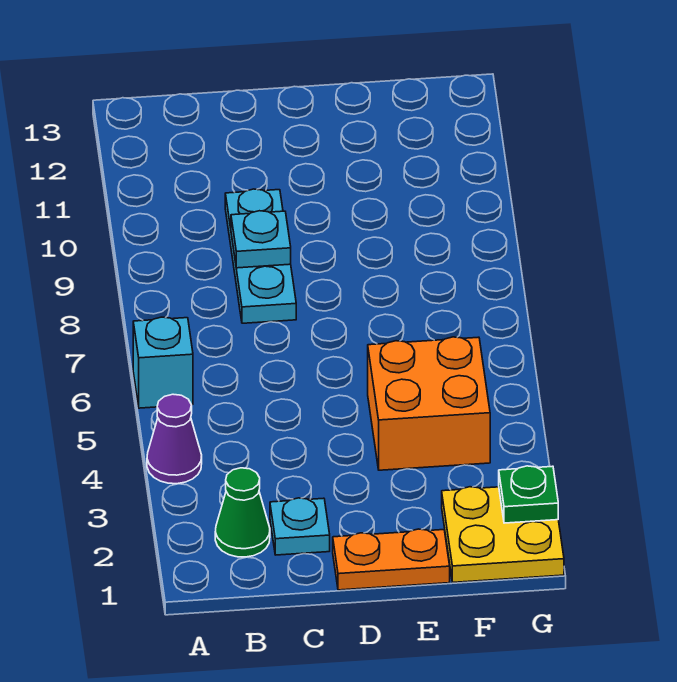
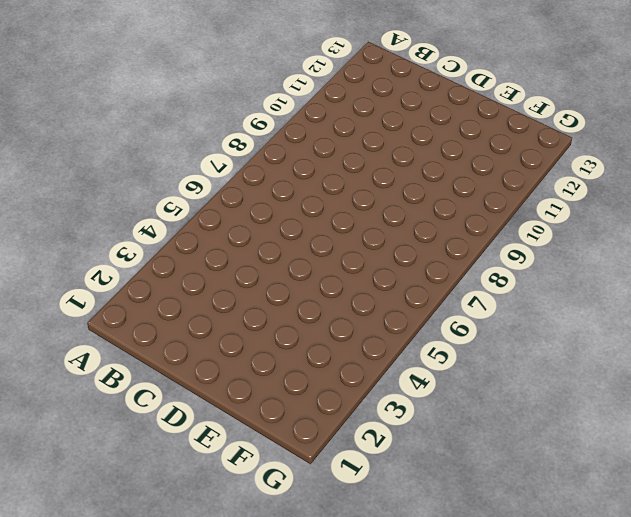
none -> purple cone A4 level 1
none -> cyan brick A6 level 1

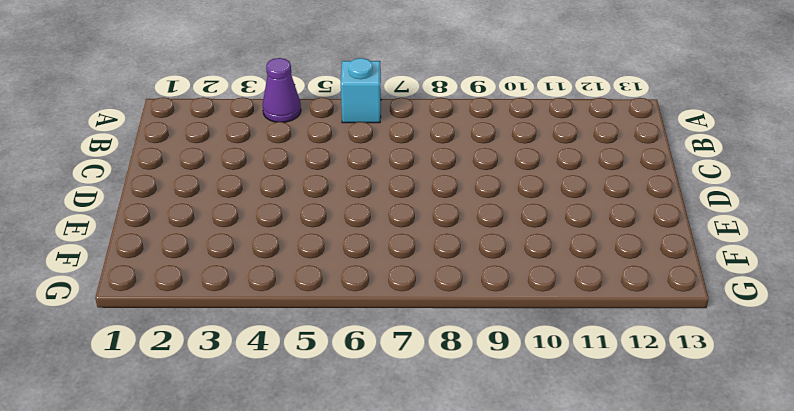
none -> green cone B2 level 1
none -> cyan plate C2 level 1

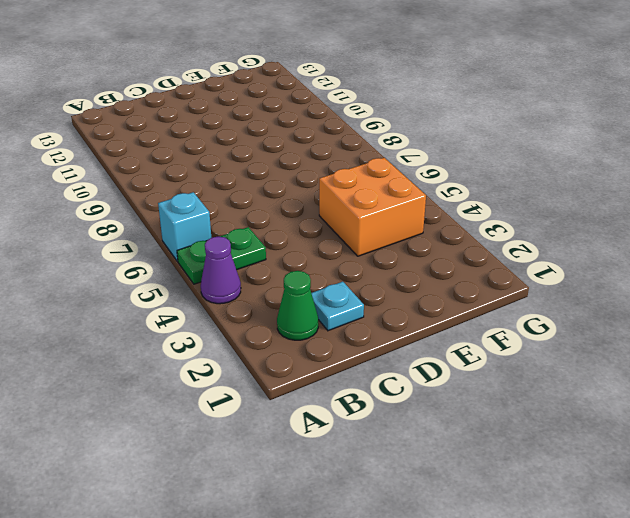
green plate A5:B5 level 1 -> none
none -> cyan plate C8:C10 level 1
none -> orange plate D1:E1 level 1

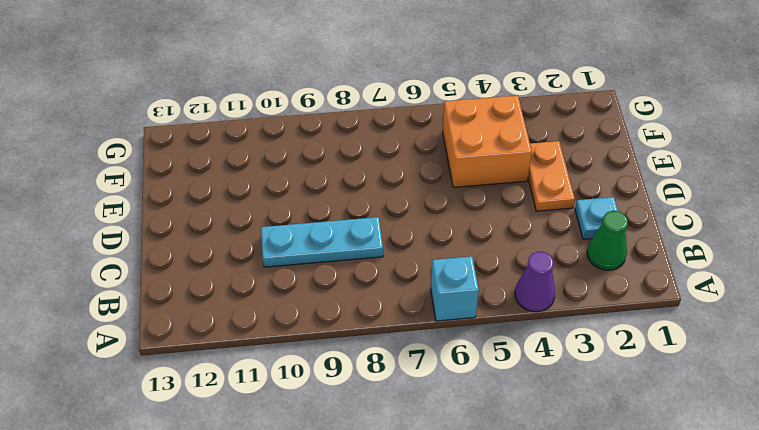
orange plate D3:E3 level 1 -> orange plate D1:E1 level 1
none -> yellow plate F1:G2 level 1
none -> cyan plate C9 level 2

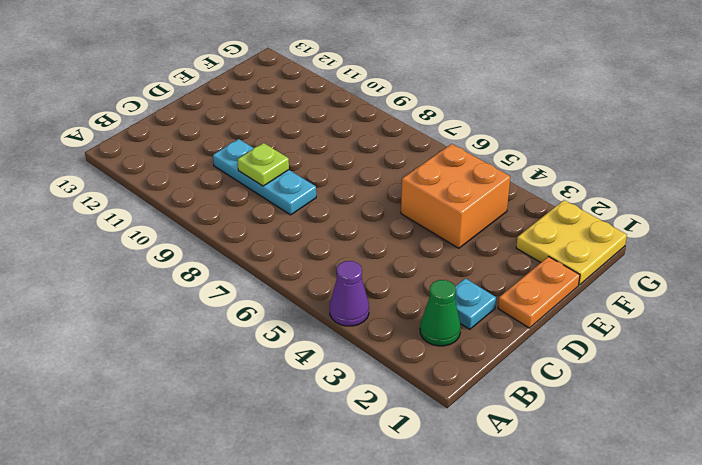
lime plate C9 level 2 -> cyan plate C9 level 2
none -> cyan brick A6 level 1
none -> green plate G2 level 2

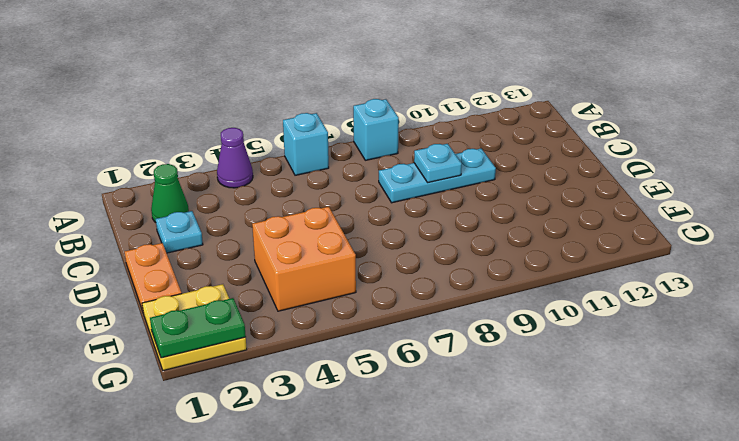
cyan brick A8 level 1 -> none
green plate G1:G2 level 2 -> green plate G2 level 2

